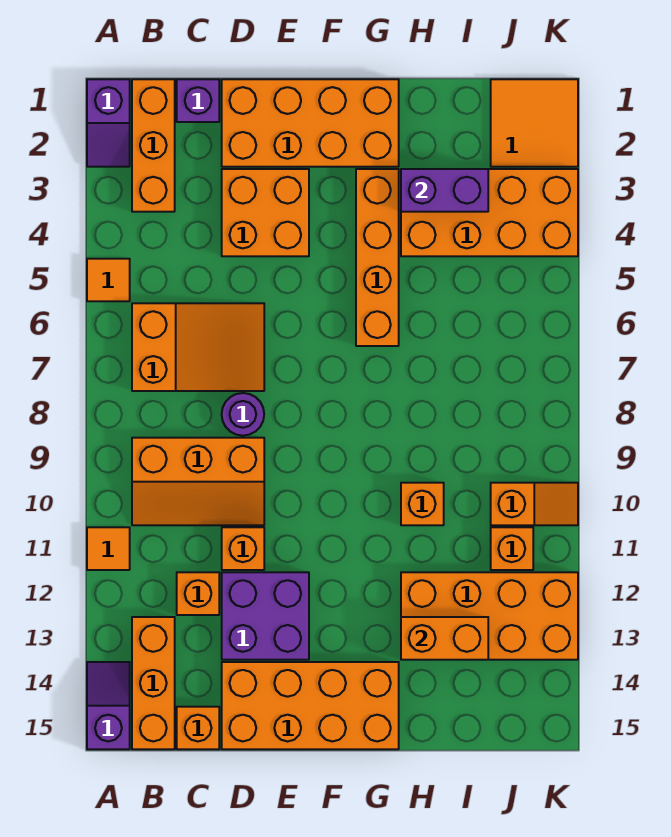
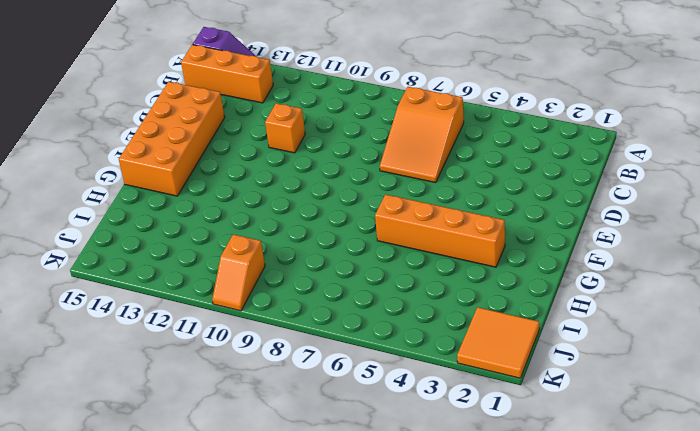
none -> purple slope A1:A2 level 1 top 1
none -> orange tile A5 level 1
none -> orange tile A11 level 1

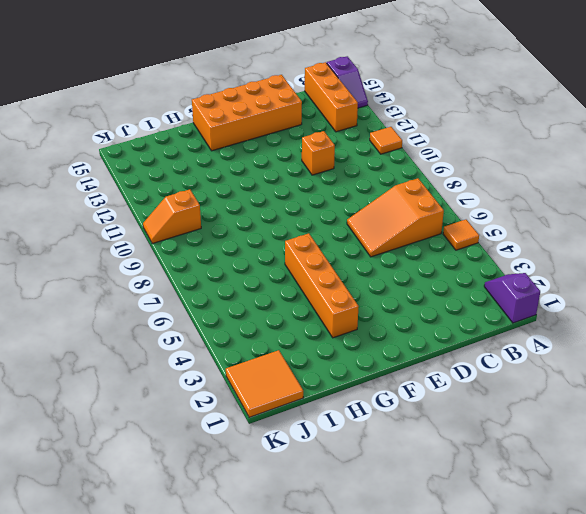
none -> orange brick B1:B3 level 1
none -> orange slope B9:D10 level 1 top 9
none -> purple brick C1 level 1

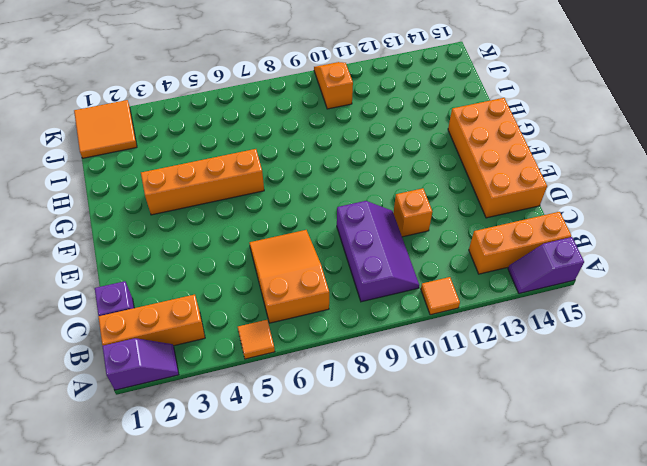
purple slope B9:D10 level 1 top 9 -> orange slope B9:D10 level 1 top 9
none -> orange brick C12 level 1
none -> orange brick C15 level 1
none -> orange brick D1:G2 level 1

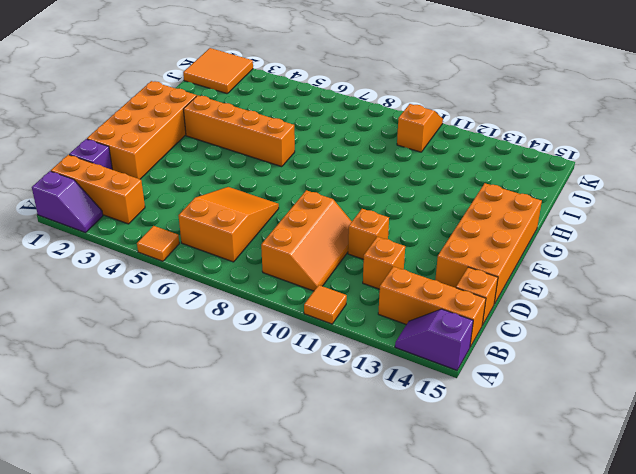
none -> orange brick D3:E4 level 1
none -> purple round brick D8 level 1
none -> purple brick D12:E13 level 1

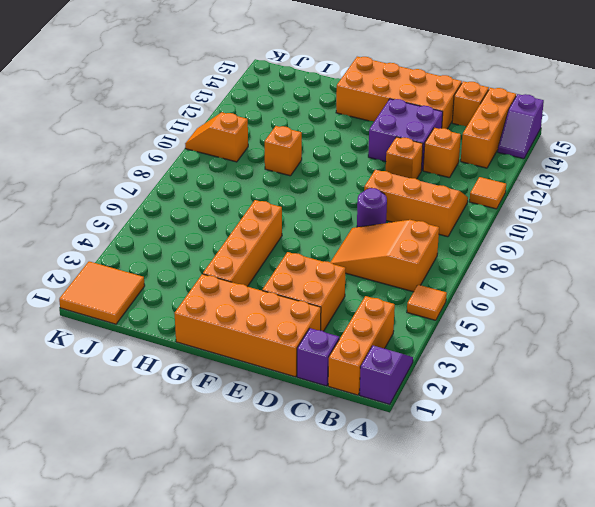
none -> orange brick H3:K4 level 1
none -> orange brick H12:K13 level 1
none -> orange brick J11 level 1

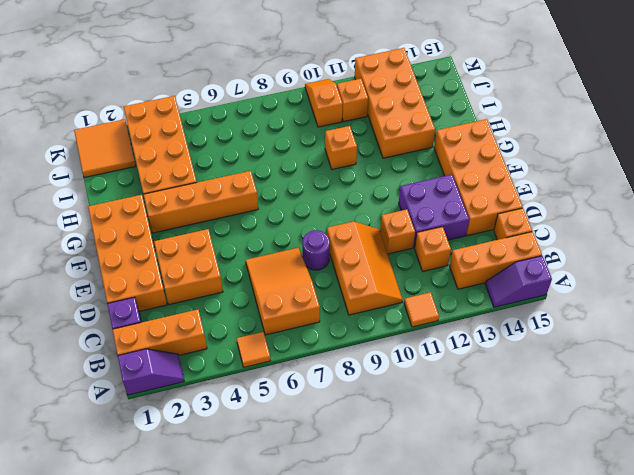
none -> purple brick H3:I3 level 2
none -> orange brick H13:I13 level 2

